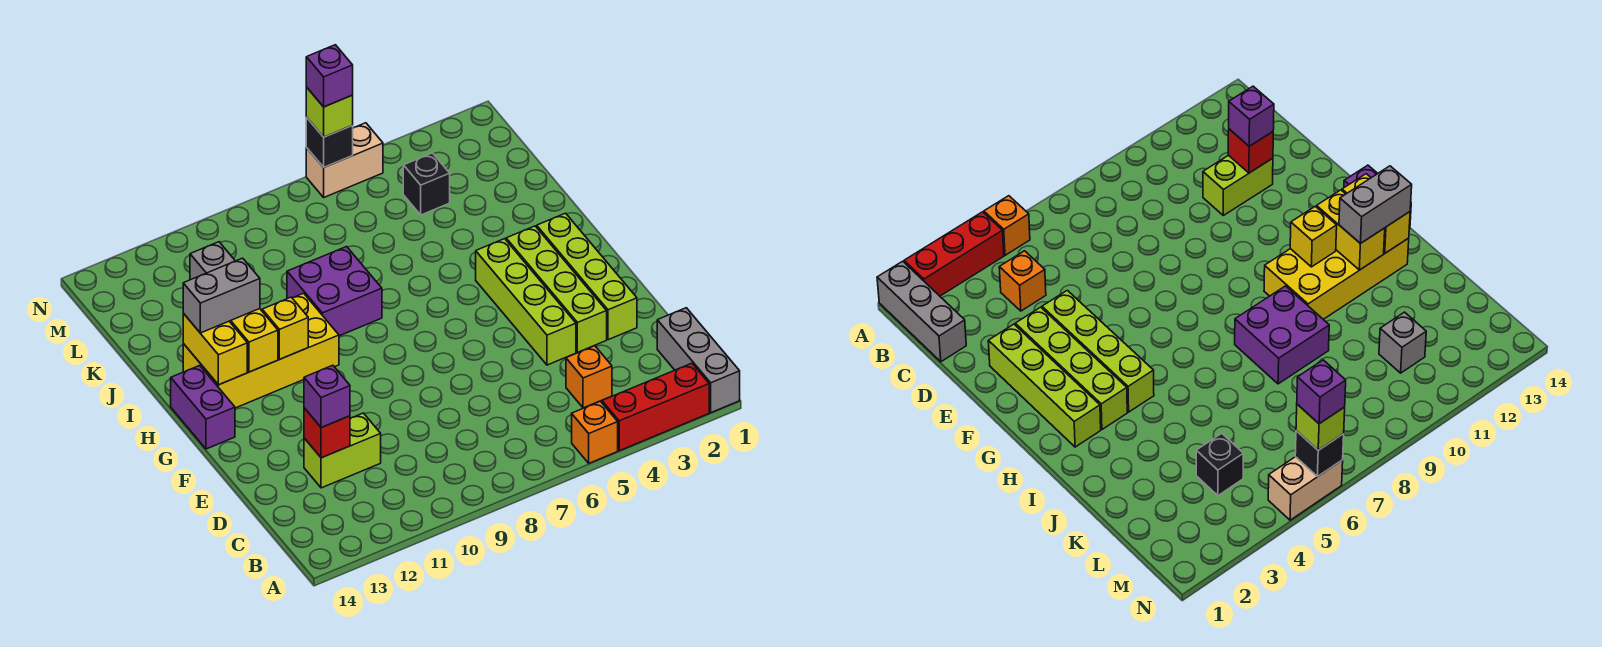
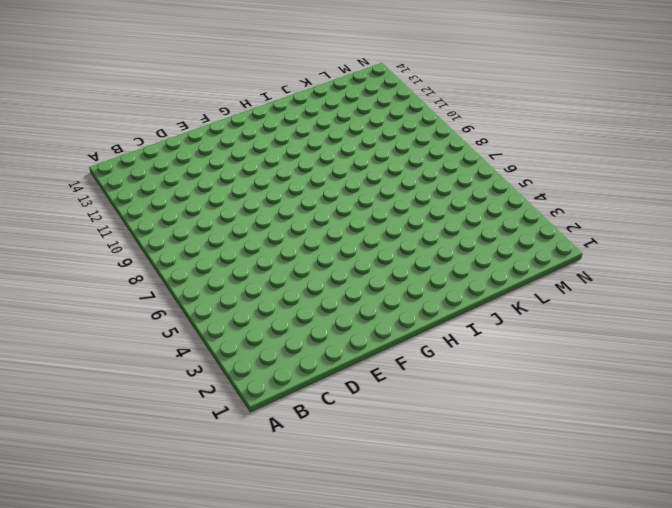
none -> grey brick A1:C1 level 1
none -> red brick A2:A4 level 1
none -> orange brick A5 level 1

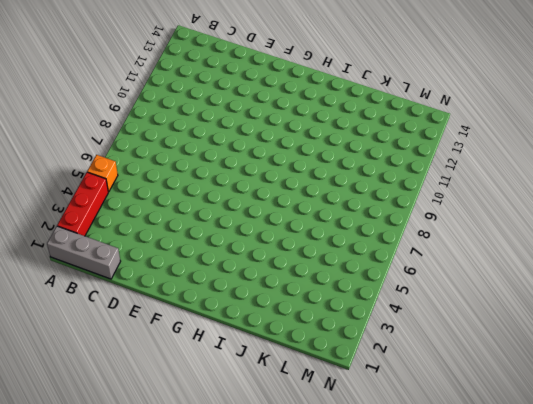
none -> orange brick C4 level 1
none -> lime brick D11:D12 level 1
none -> lime brick E2:H2 level 1

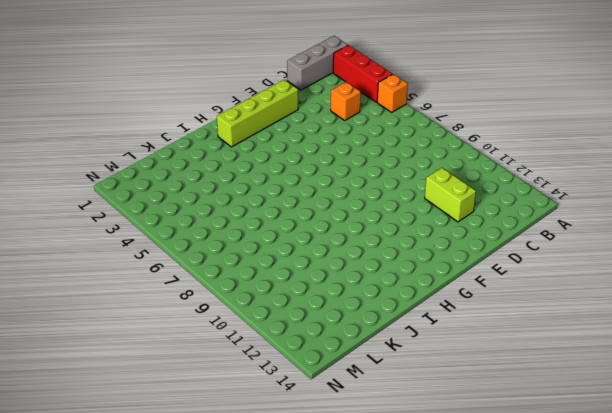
none -> lime brick E3:H3 level 1
none -> lime brick E4:H4 level 1
none -> purple brick G14:H14 level 1

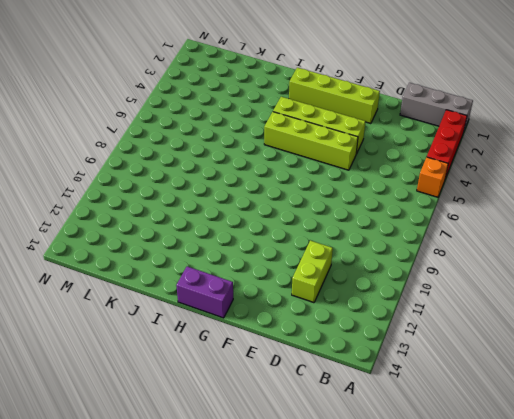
lime brick E5:H5 level 1 -> lime brick E3:H3 level 1
none -> orange brick C4 level 1
none -> yellow brick H10:I13 level 1
none -> purple brick I8:J9 level 1

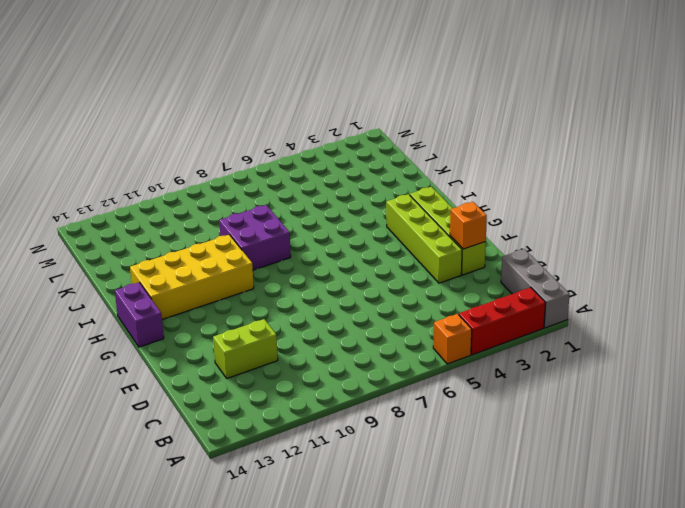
orange brick E2 level 2 -> orange brick C4 level 1
none -> lime brick E4:H4 level 1
none -> black brick L4 level 1
none -> grey brick L11 level 1

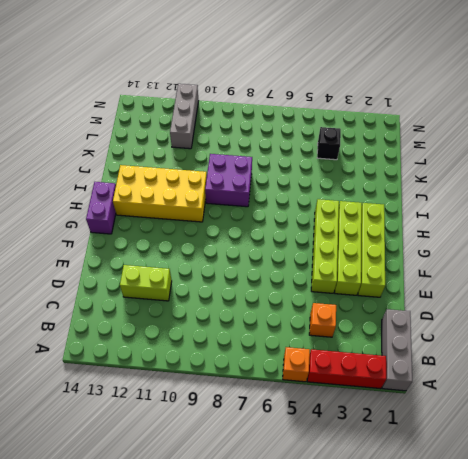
grey brick L11:N11 level 1 -> grey brick L11 level 1
none -> tan brick N5:N6 level 1
none -> red brick D12 level 2
none -> yellow brick H11 level 2

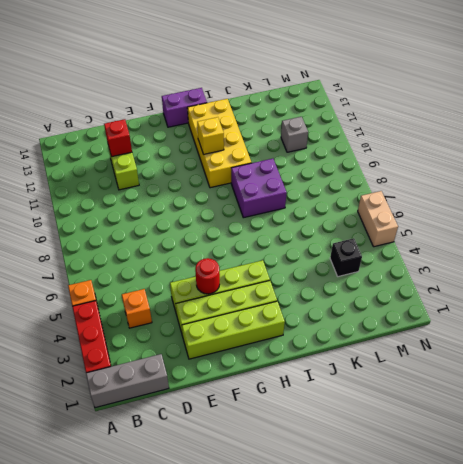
red round brick F4 level 2 -> none
none -> yellow brick H12:I12 level 2
none -> yellow brick H13:I13 level 2
none -> black brick N6 level 2

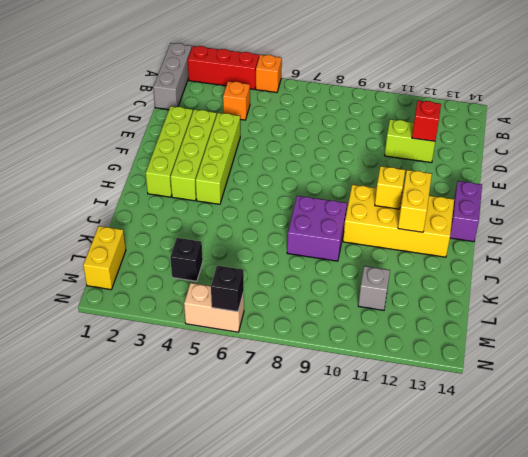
yellow brick L1:M1 level 1 -> yellow brick H13:I13 level 2
none -> purple brick D12 level 3
none -> grey brick I12:I13 level 3
none -> lime brick N6 level 3

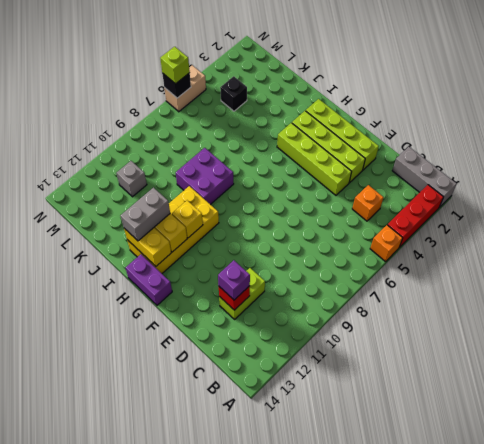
none -> purple brick N6 level 4

